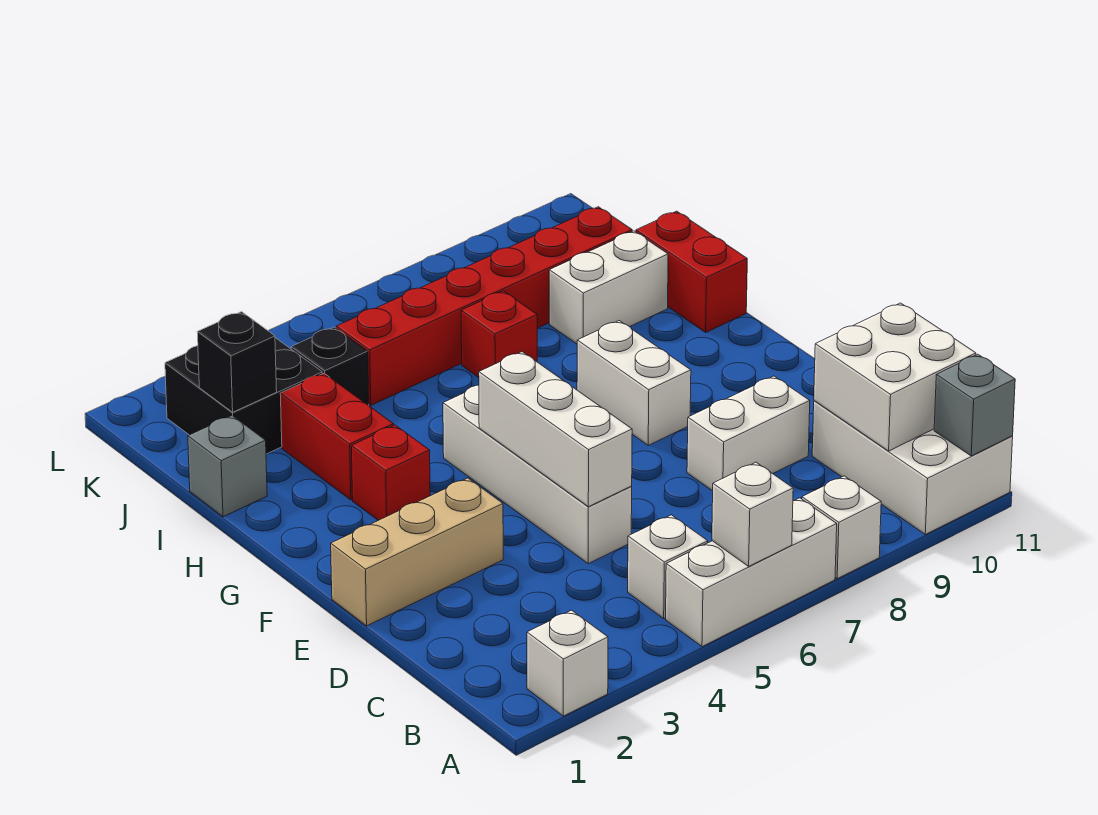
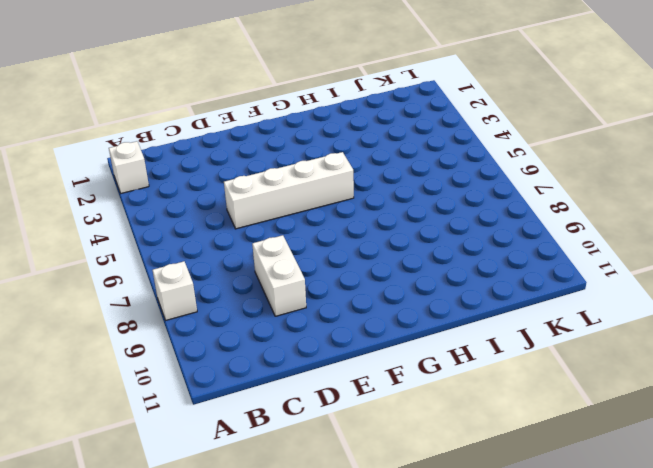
none -> white brick A5:A7 level 1
none -> white brick A10:C11 level 1
none -> white brick B5 level 1

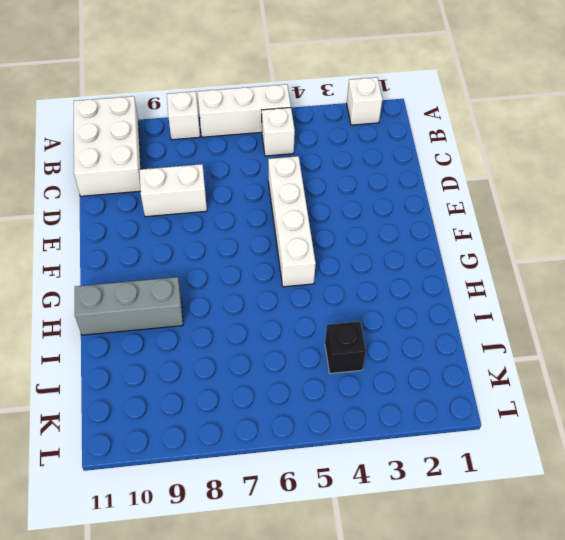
grey brick H9:H11 level 1 -> red brick H11:I11 level 1
none -> tan brick E1:E3 level 1
none -> white brick F8:G8 level 1
none -> red brick G3 level 1

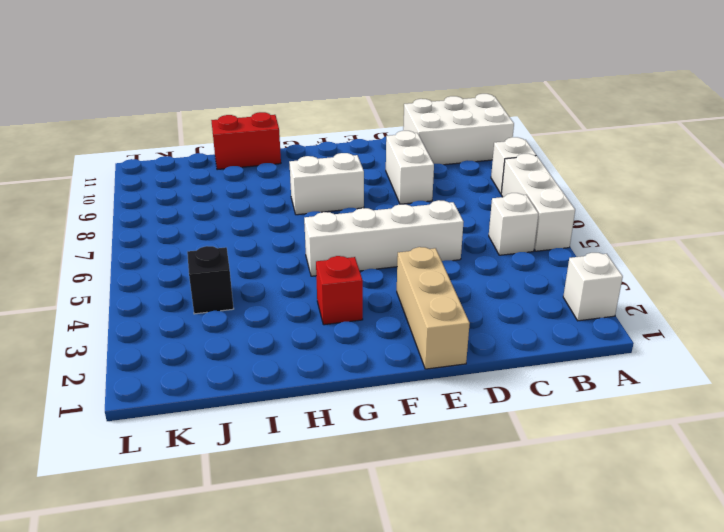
none -> red brick H3:I3 level 1
none -> grey brick I1 level 1
none -> red brick I7 level 1

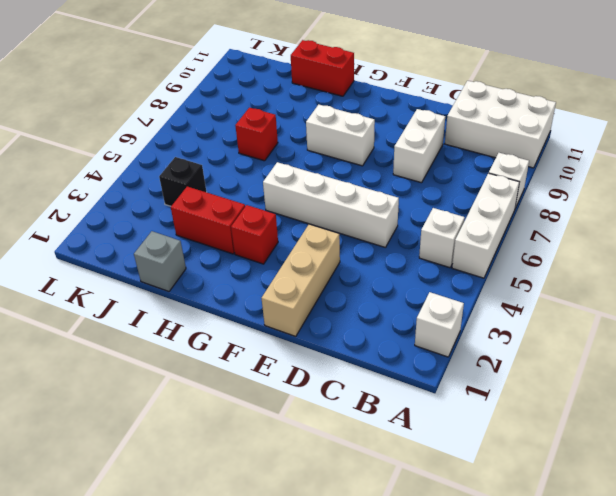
none -> white brick I9:I10 level 1
none -> black brick J2:K3 level 1
none -> red brick J5:J10 level 1

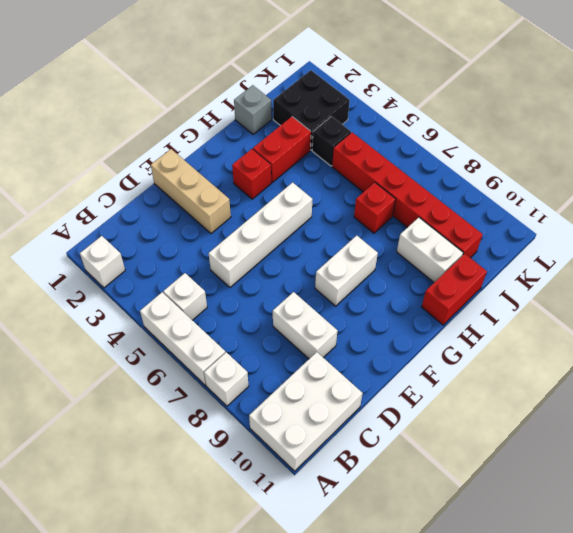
none -> white brick A6 level 2
none -> grey brick A11 level 2
none -> white brick B10:C11 level 2

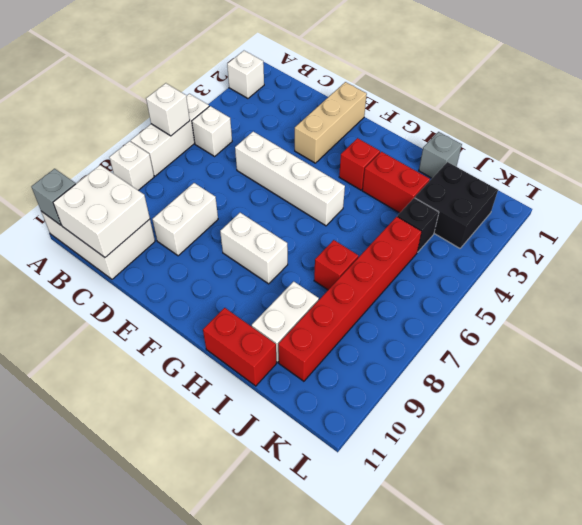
none -> white brick D5:F5 level 2
none -> black brick J2 level 2

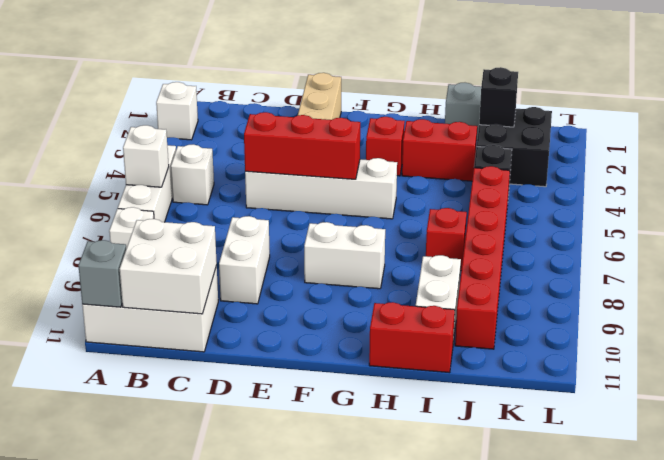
red brick D5:F5 level 2 -> white brick D5:F5 level 2

